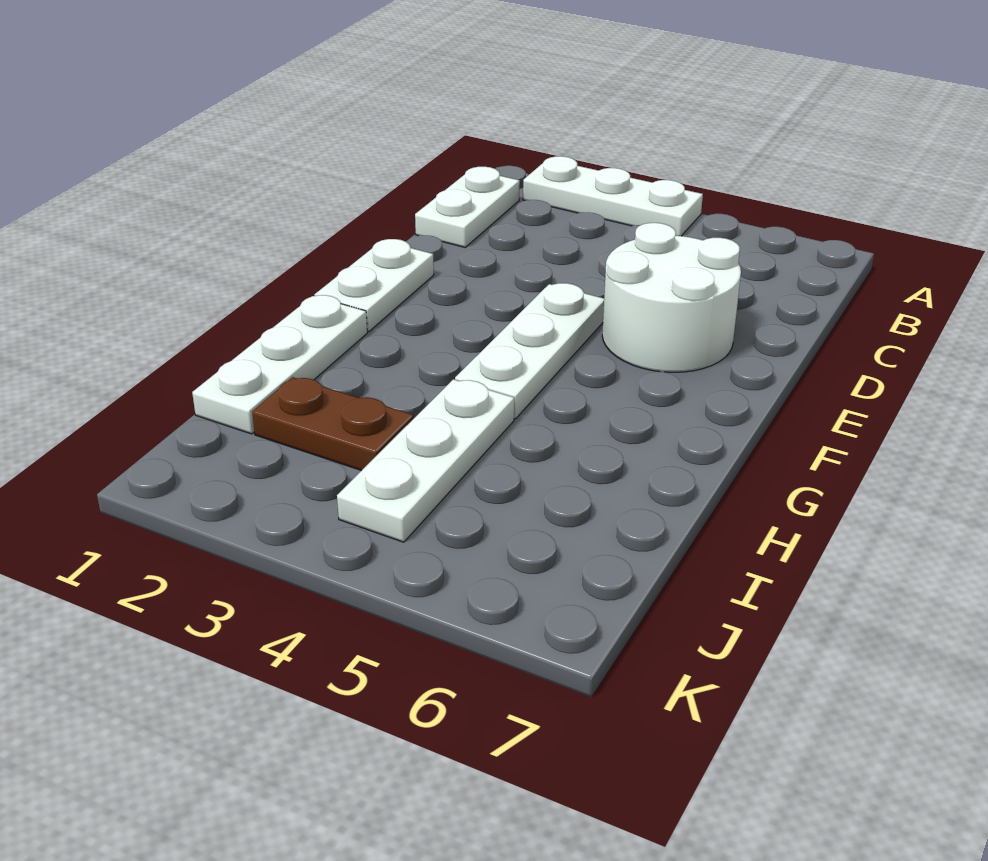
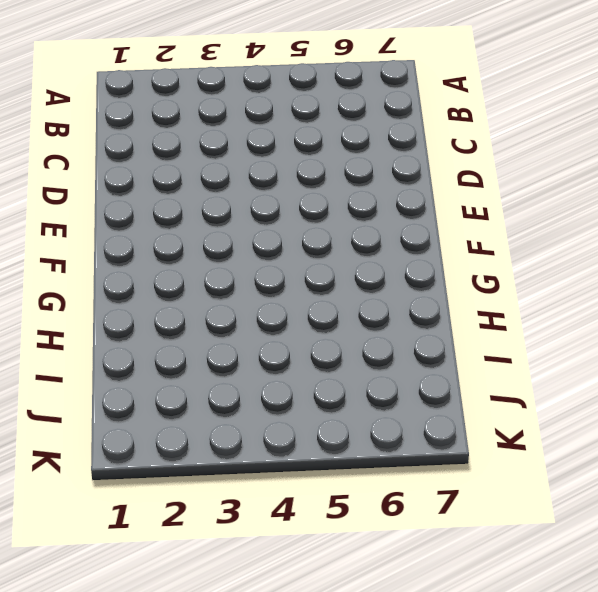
none -> white plate A2:A4 level 1
none -> white plate B1:C1 level 1

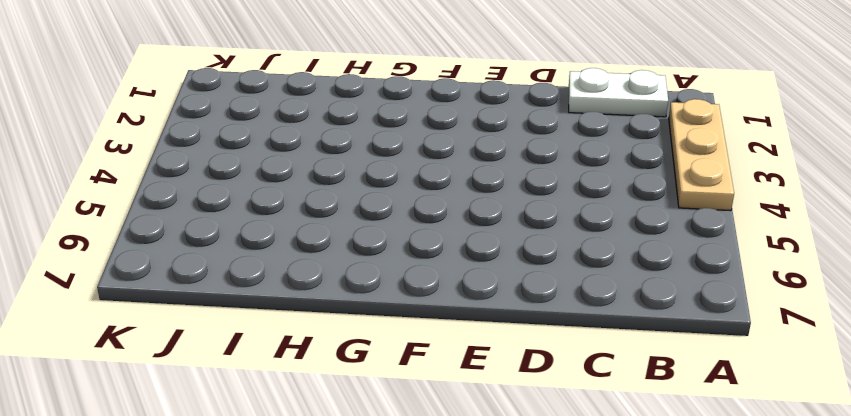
tan plate A2:A4 level 1 -> white plate A2:A4 level 1
none -> white round brick D5:E6 level 1
none -> white plate E1:F1 level 1

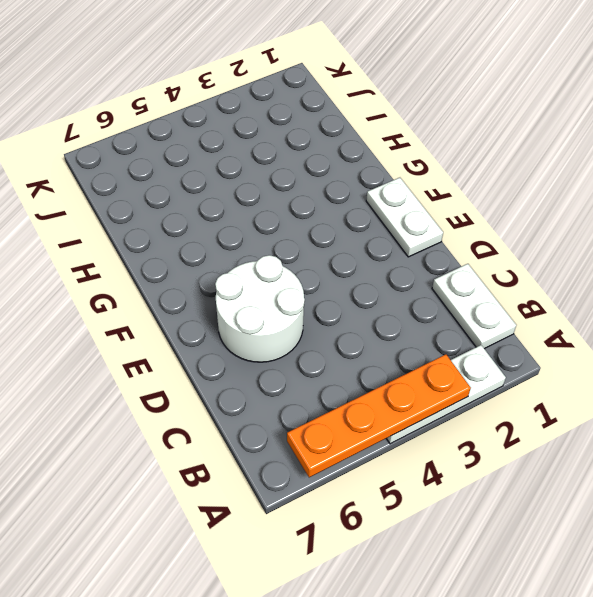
orange plate A3:A6 level 2 -> none
none -> white plate E4:G4 level 1
none -> white plate G1:I1 level 1

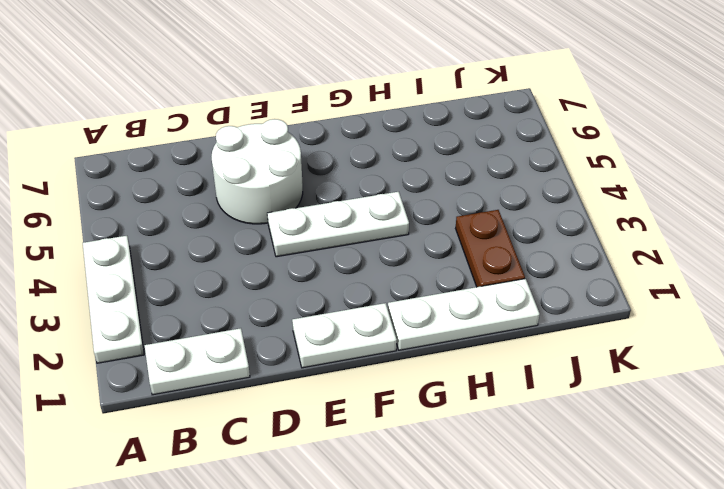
none -> white plate H4:J4 level 1

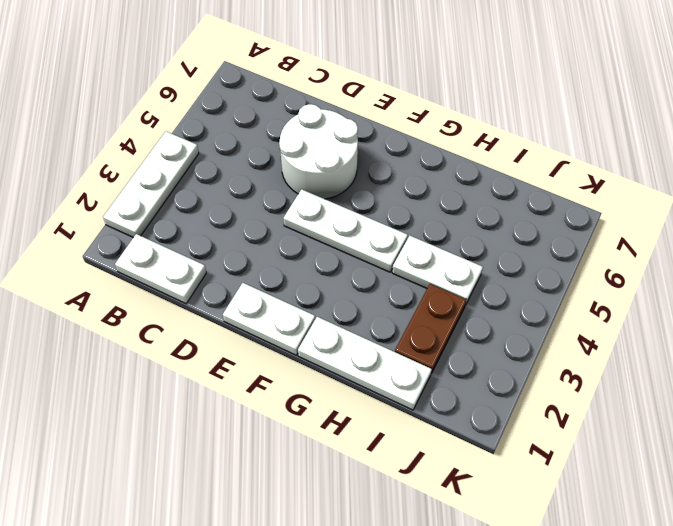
white plate H4:I4 level 1 -> white plate H4:J4 level 1

